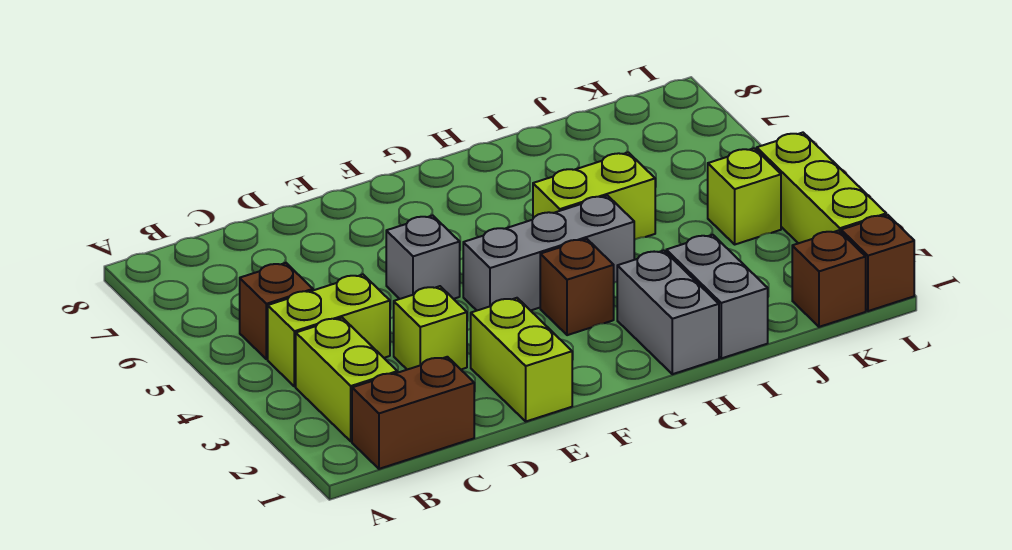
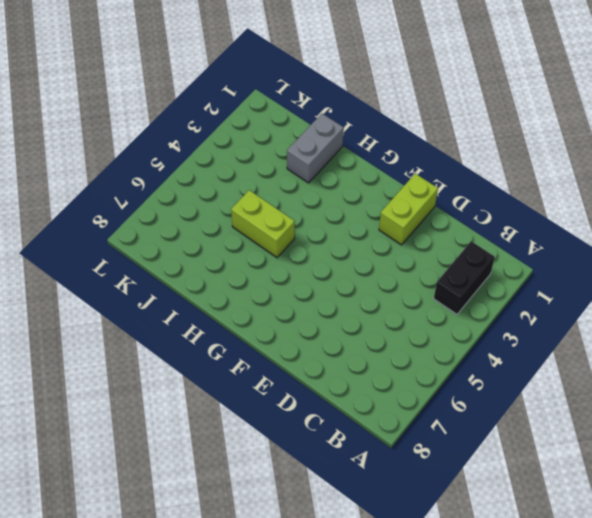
black brick B2:B3 level 1 -> lime brick B2:B3 level 1
none -> brown brick B1:C1 level 1
none -> lime brick B4:C4 level 1
none -> brown brick B5 level 1

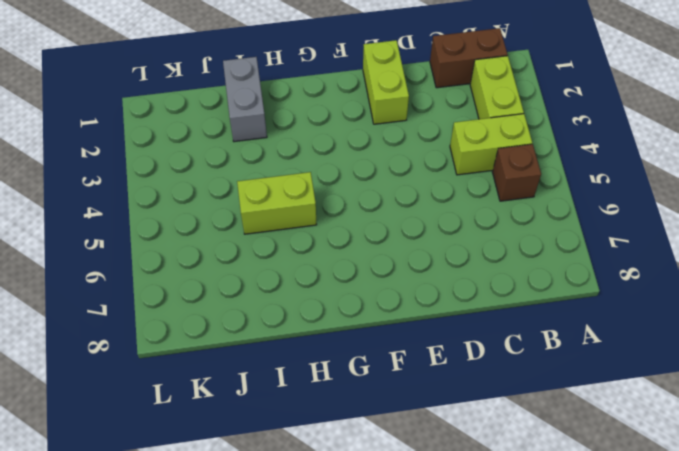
none -> lime brick D3 level 1
none -> grey brick E5 level 1
none -> grey brick F4:H4 level 1

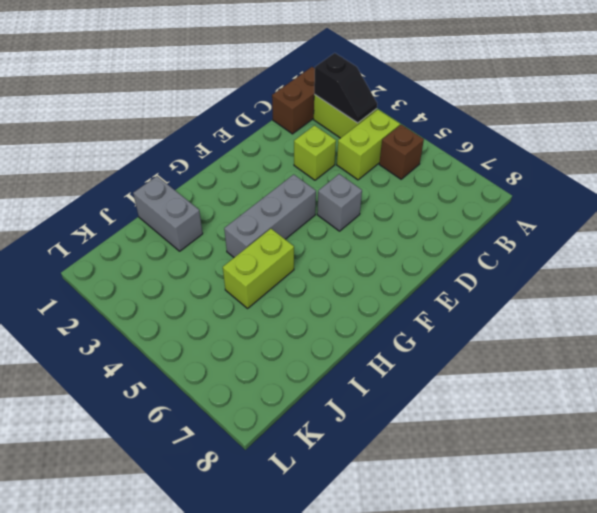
black slope B2:B3 level 2 top 2 -> none
none -> lime brick E1:E2 level 1
none -> brown brick G3 level 1
none -> grey brick H1:H2 level 1

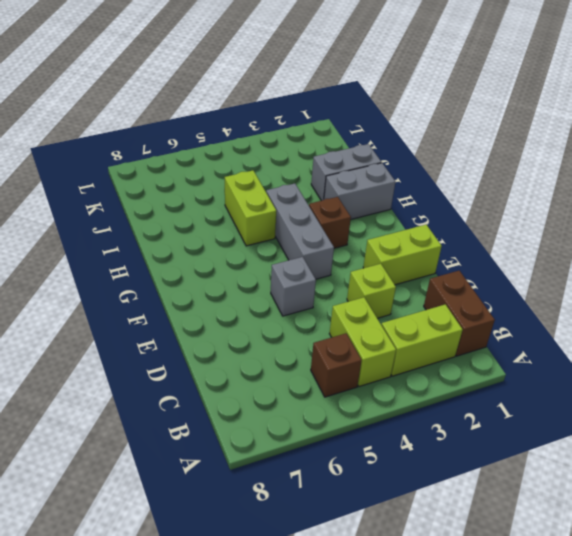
none -> brown brick K1 level 1
none -> lime brick K4 level 1
none -> brown brick L1 level 1

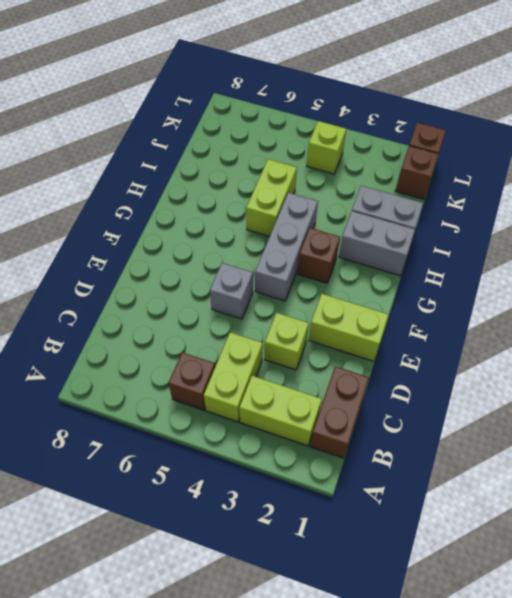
none -> lime brick L2:L4 level 1

